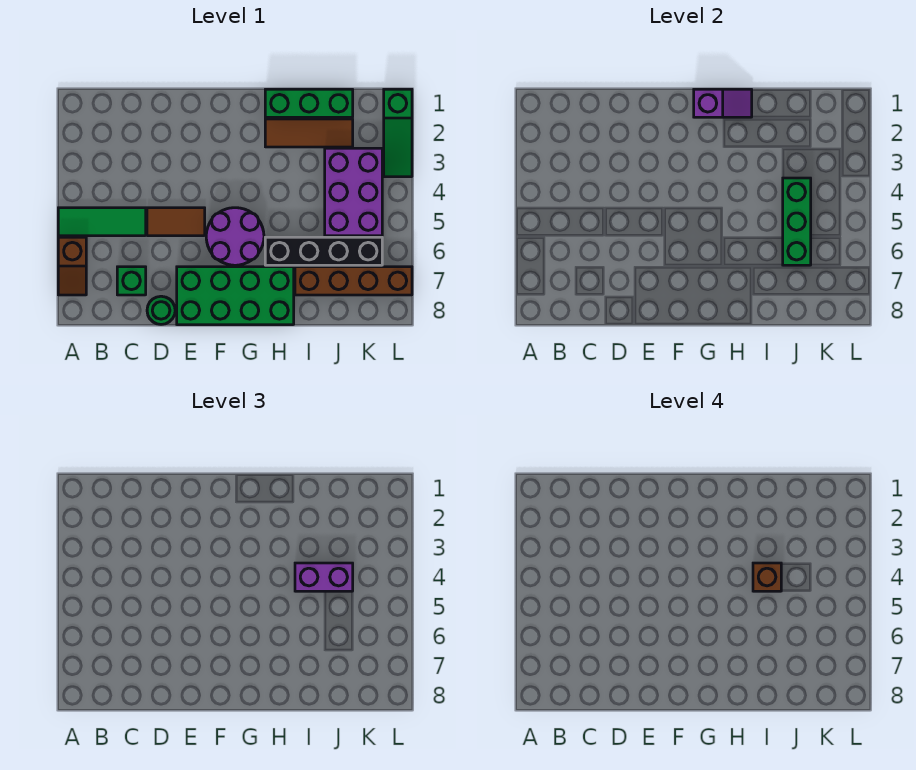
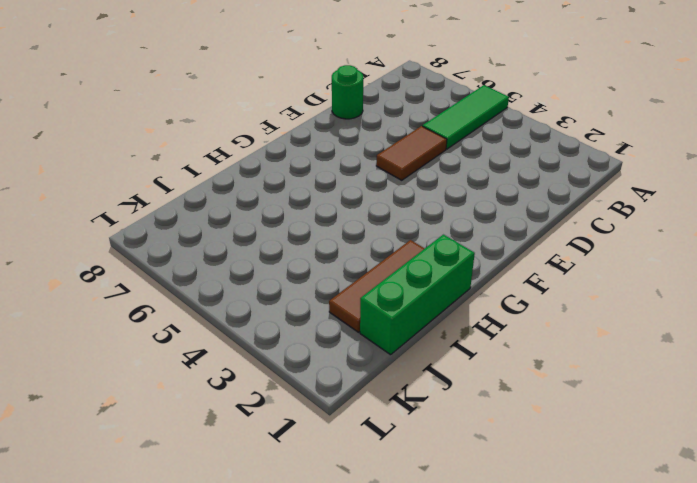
none -> brown slope A6:A7 level 1 top 6
none -> green brick C7 level 1
none -> green brick E7:H8 level 1

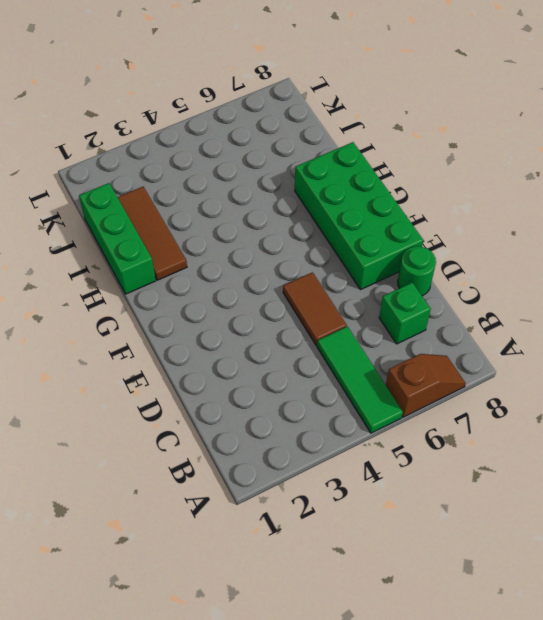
none -> purple round brick F5:G6 level 1
none -> black brick H6:K6 level 1
none -> brown brick I7:L7 level 1

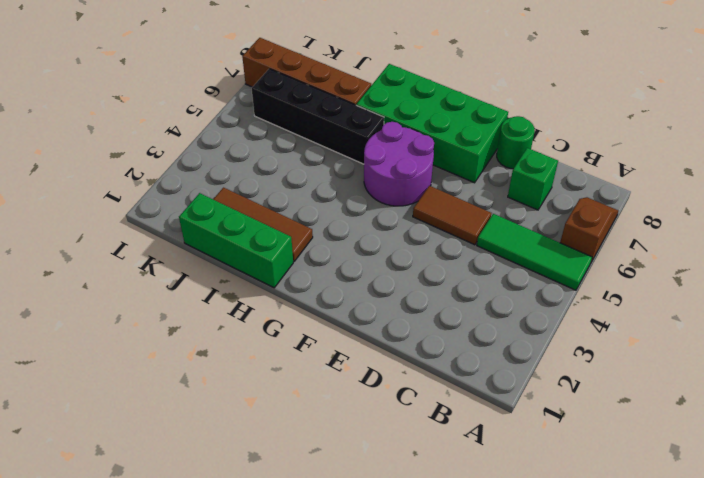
none -> purple brick J3:K5 level 1
none -> green slope L1:L3 level 1 top 1
none -> purple slope G1:H1 level 2 top G

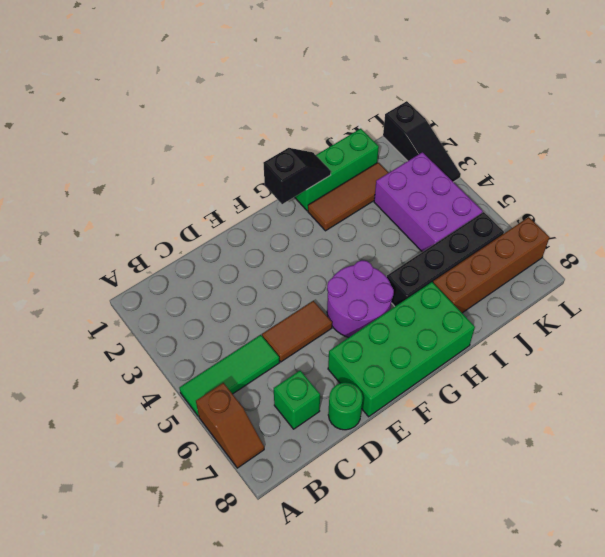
black slope G1:H1 level 2 top G -> purple slope G1:H1 level 2 top G
black slope L1:L3 level 1 top 1 -> green slope L1:L3 level 1 top 1
none -> green brick J4:J6 level 2
none -> purple brick I4:J4 level 3
none -> brown brick I4 level 4

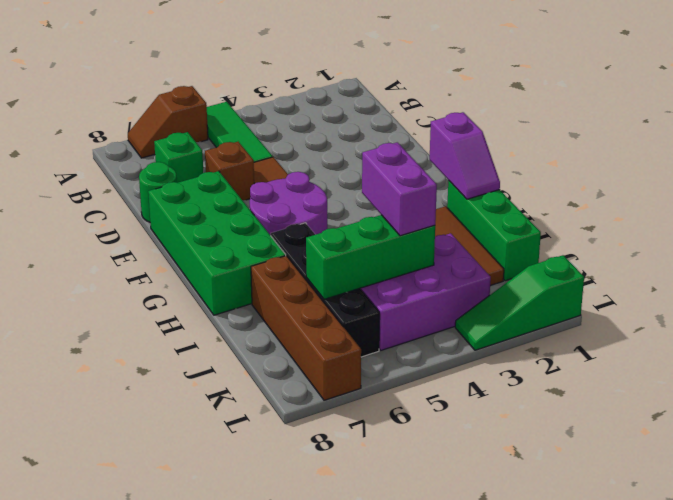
brown brick D6 level 1 -> brown brick I4 level 4

